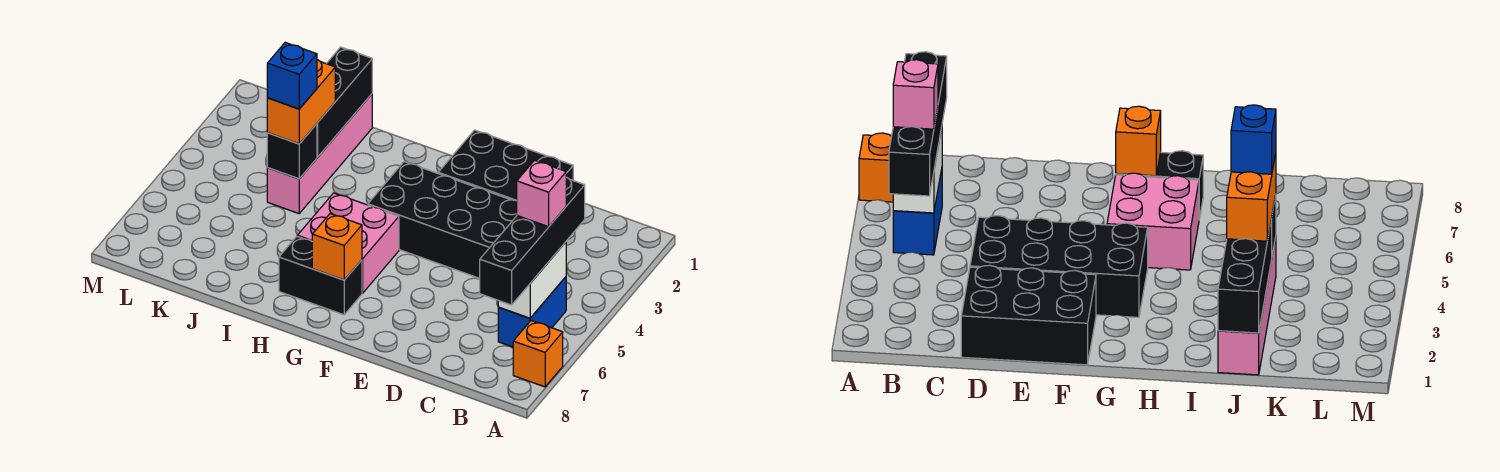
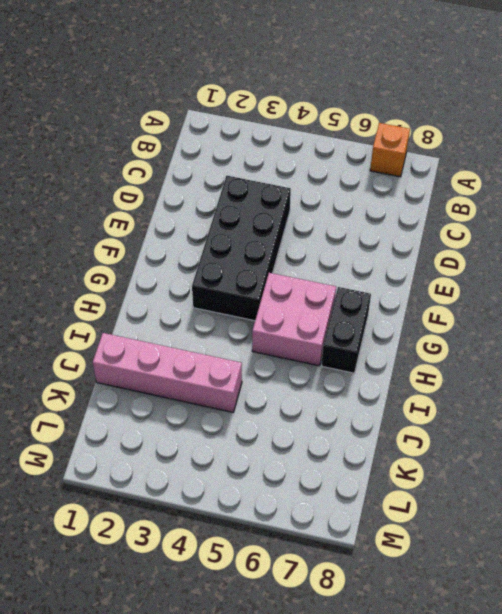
none -> blue brick B5:B6 level 1
none -> black brick D1:F2 level 1
none -> white brick B5:B6 level 2

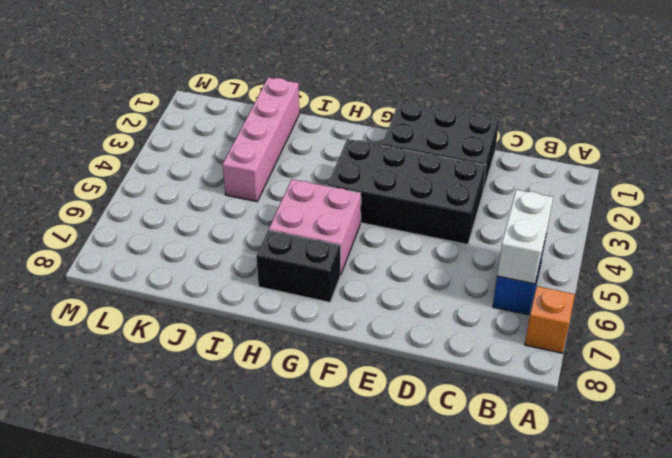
none -> orange brick G7 level 2
none -> black brick J1:J3 level 2
none -> black brick J4 level 2

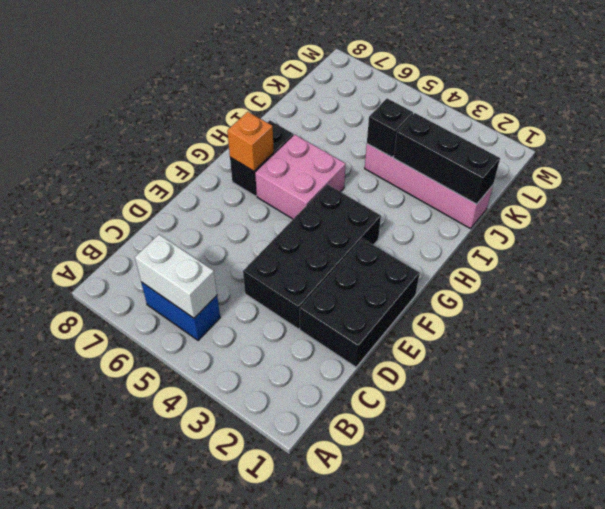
none -> orange brick A7 level 1
none -> black brick B4:B7 level 3
none -> orange brick J3:J4 level 3

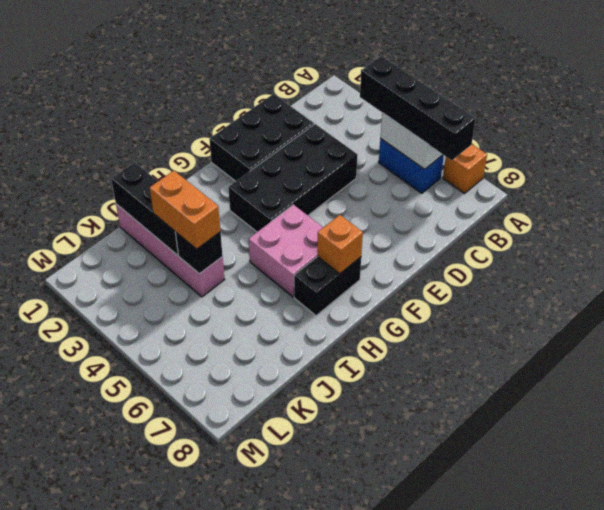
none -> pink brick B5 level 4
none -> blue brick J4 level 4

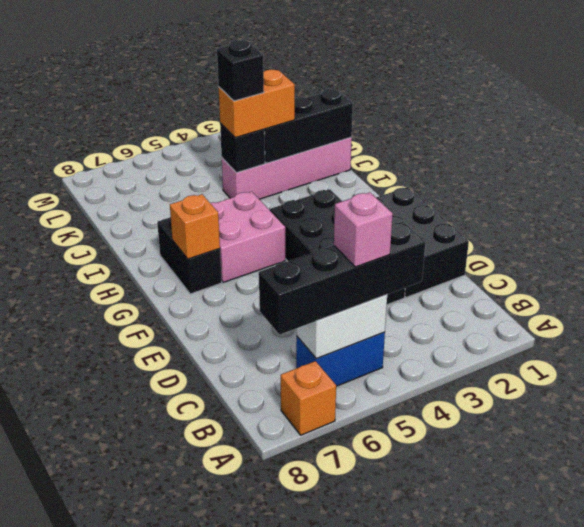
black brick J4 level 4 -> blue brick J4 level 4

